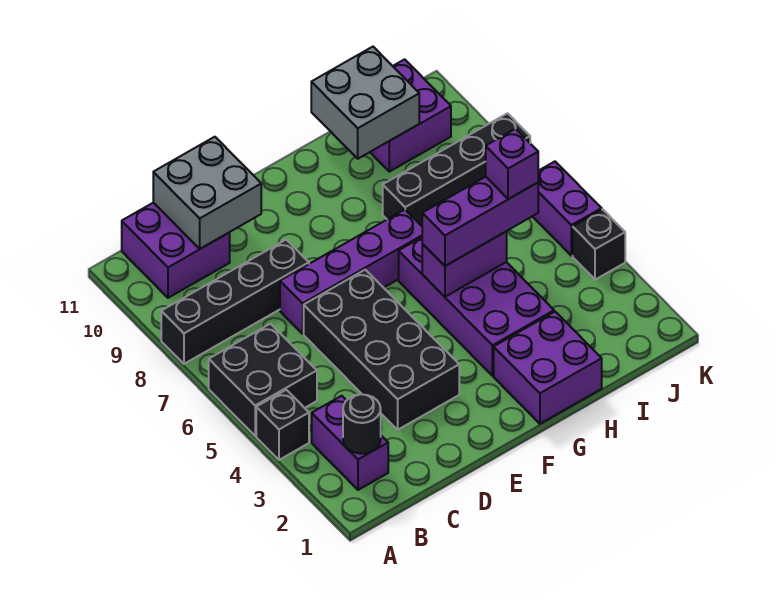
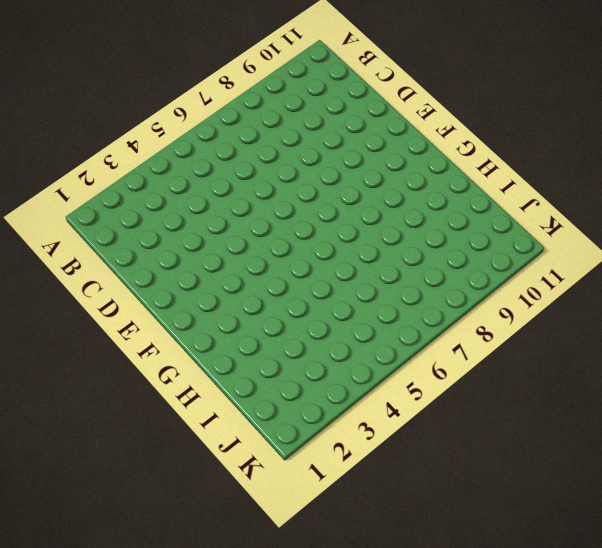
none -> black brick A4 level 1
none -> black brick A5:B6 level 1
none -> black brick A8:D8 level 1

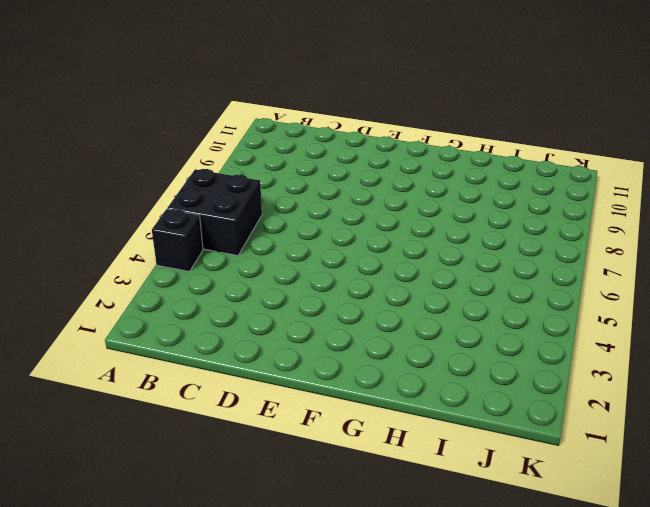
none -> black brick A8:D8 level 1
none -> purple brick B2:B3 level 1
none -> purple brick B10:C11 level 1

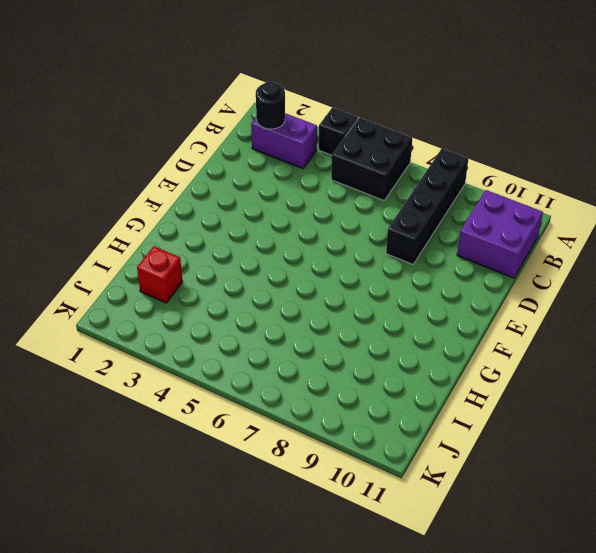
red brick I2 level 1 -> none
none -> black brick D3:E6 level 1
none -> purple brick D7:G7 level 1
none -> purple brick G1:H2 level 1

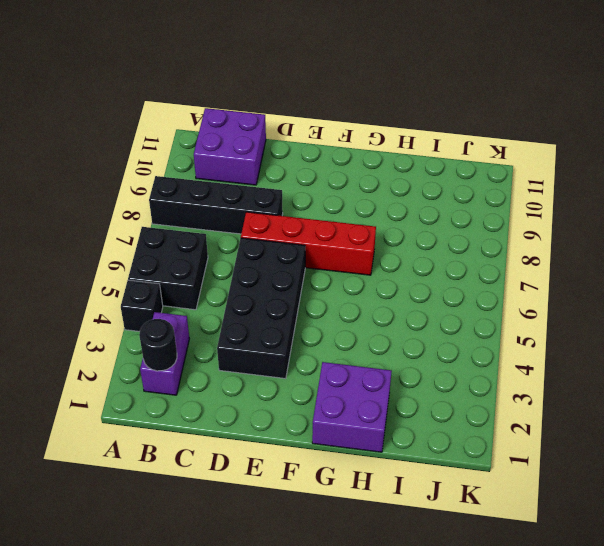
red brick D7:G7 level 1 -> purple brick D7:G7 level 1
none -> purple brick G3:H6 level 1
none -> black brick H8:K8 level 1
none -> purple brick I10:J11 level 1

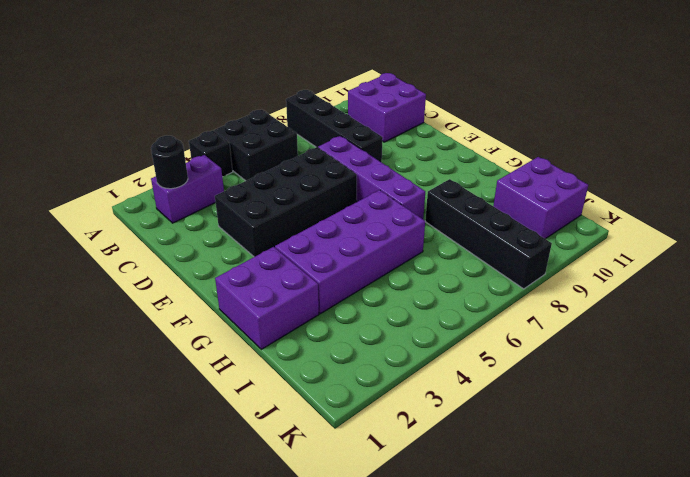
none -> black brick K4 level 1
none -> purple brick K5:K6 level 1
none -> grey brick C10:D11 level 2

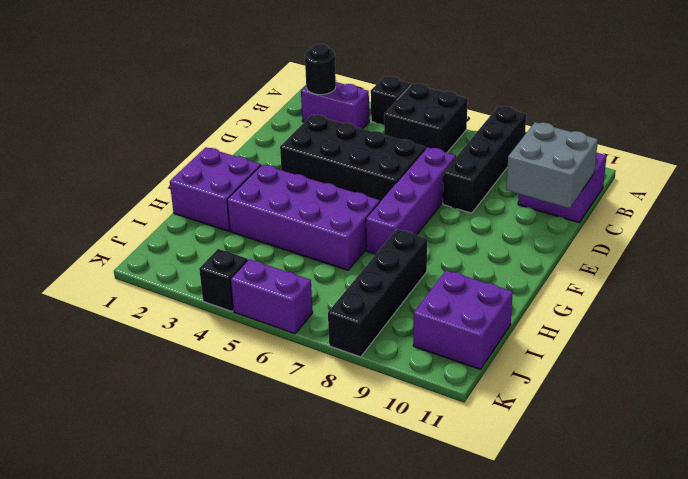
none -> purple brick G5:H5 level 2
none -> grey brick H10:I11 level 2
none -> purple brick G5:I5 level 3

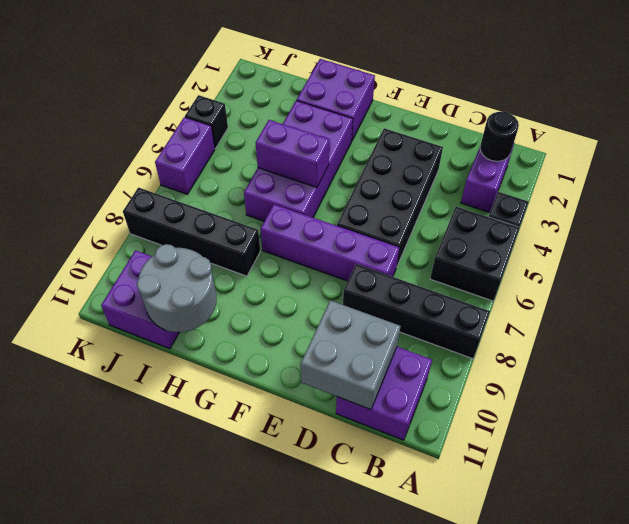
grey round brick H10:I11 level 2 -> grey brick H10:I11 level 2
none -> purple brick G5:I5 level 3
none -> purple brick I5 level 4

